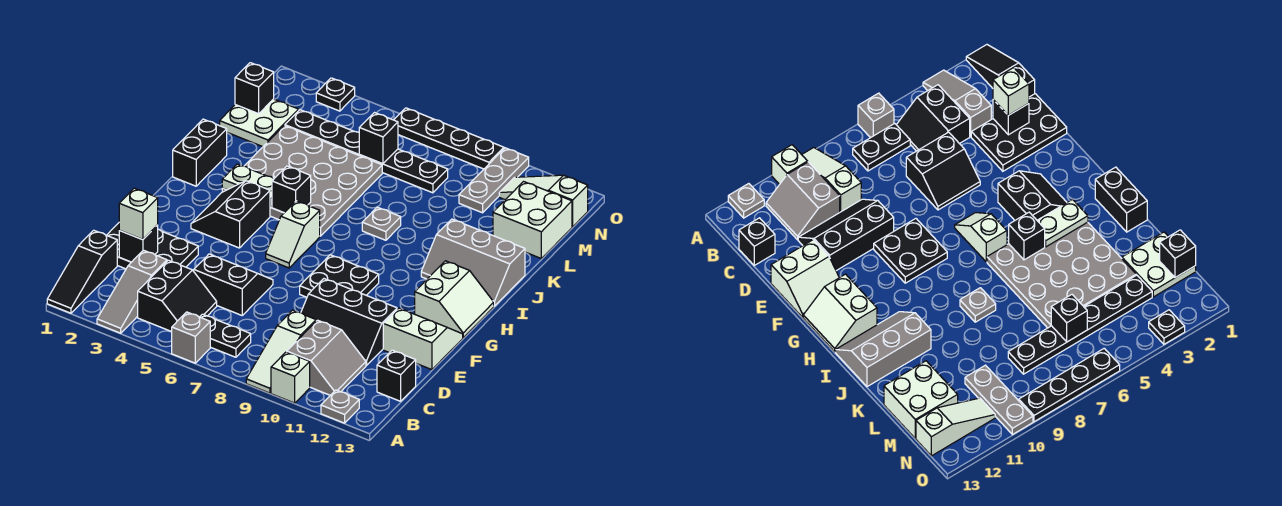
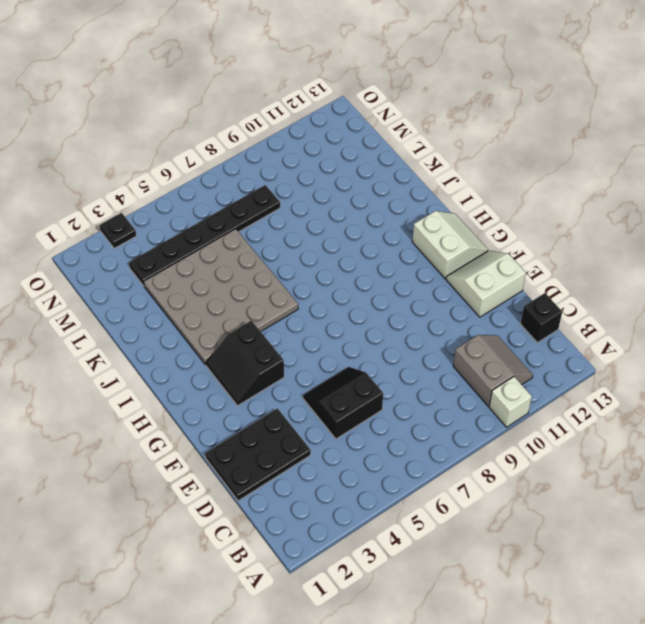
none -> black slope A1:C1 level 1 top C
none -> grey slope A3:C3 level 1 top C
none -> grey brick A6 level 1
none -> white slope A9:C9 level 1 top C

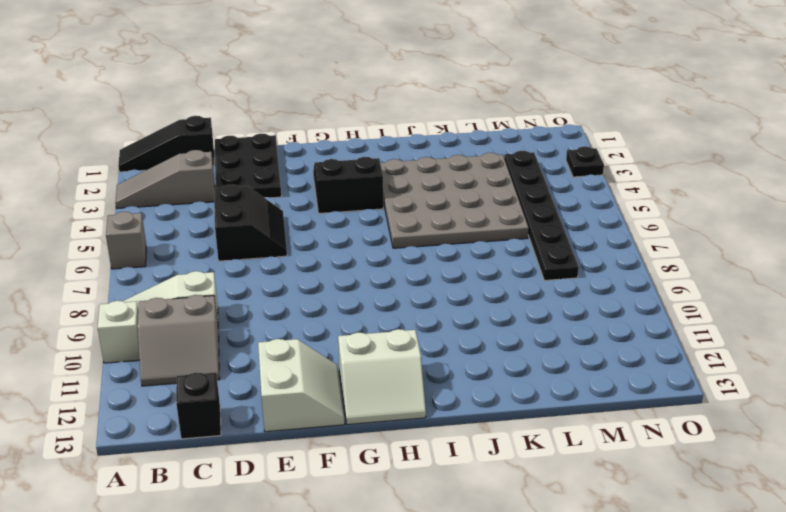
none -> grey plate A12 level 1
none -> black slope B4:C5 level 1 top 4
none -> black plate B6:B7 level 1
none -> black slope D9:E11 level 1 top E

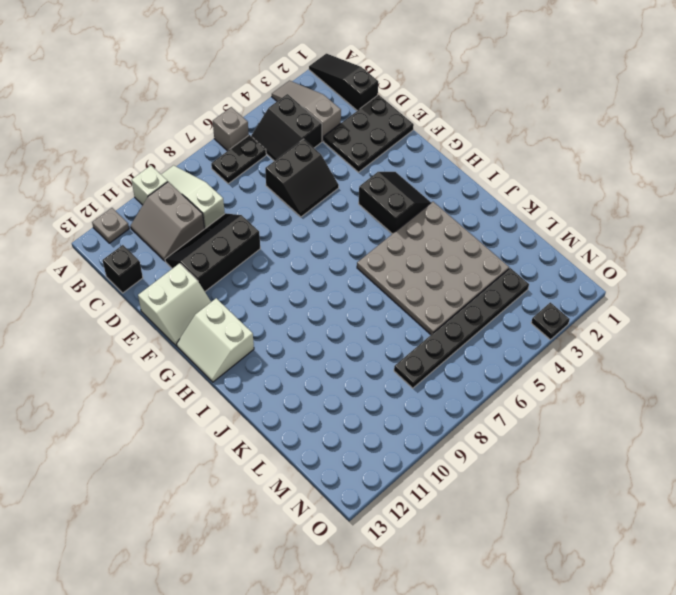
none -> black plate F8:G9 level 1
none -> white slope G6:H6 level 1 top H
none -> black brick I1:J1 level 1
none -> grey slope I11:J13 level 1 top J

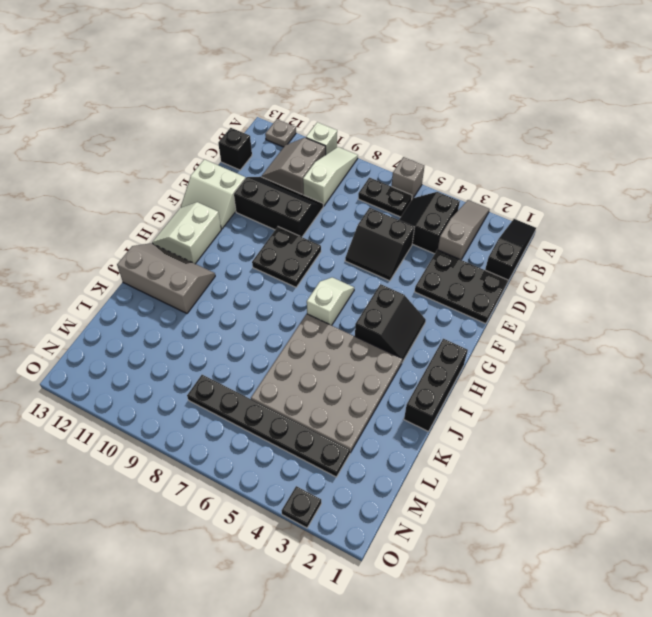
black brick H1:J1 level 1 -> black brick I1:J1 level 1
none -> grey plate J8 level 1
none -> white plate L1:M2 level 1
none -> white brick L12:M13 level 1
none -> grey plate M10:O10 level 1

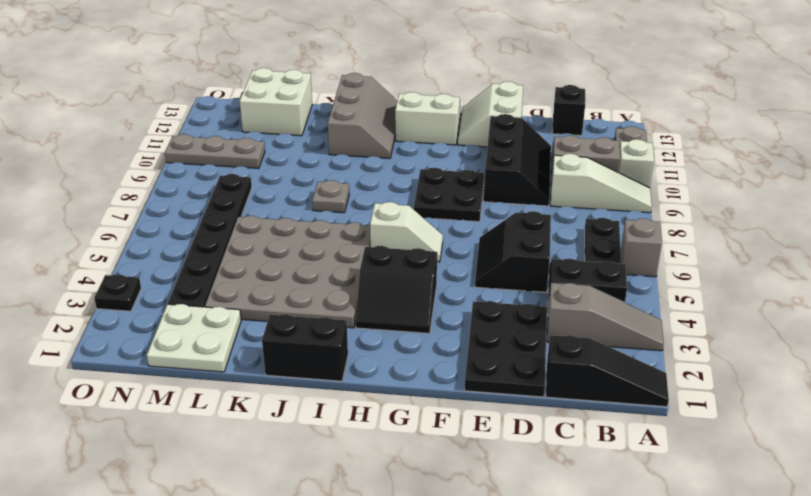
none -> white slope N11:N13 level 1 top 13
none -> black plate O6:O9 level 1
none -> black brick D2 level 2
none -> white plate I3:I4 level 2

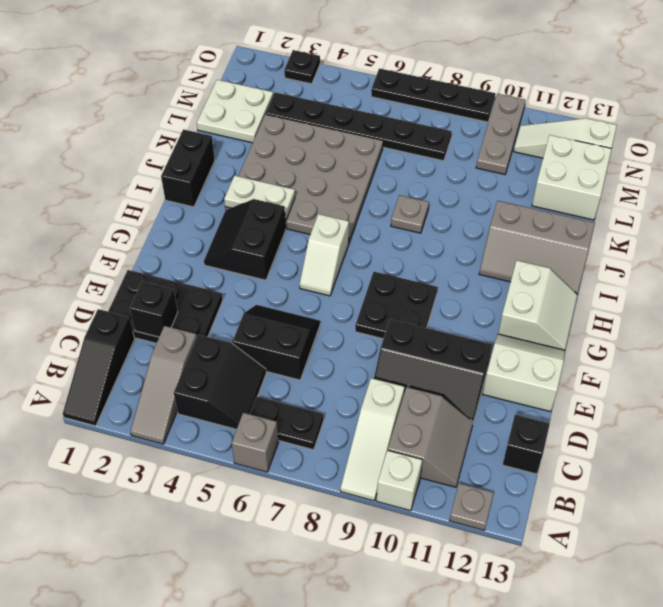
none -> black brick I5 level 2
none -> black brick M1 level 2
none -> black brick M6 level 2
none -> white brick D2 level 3

